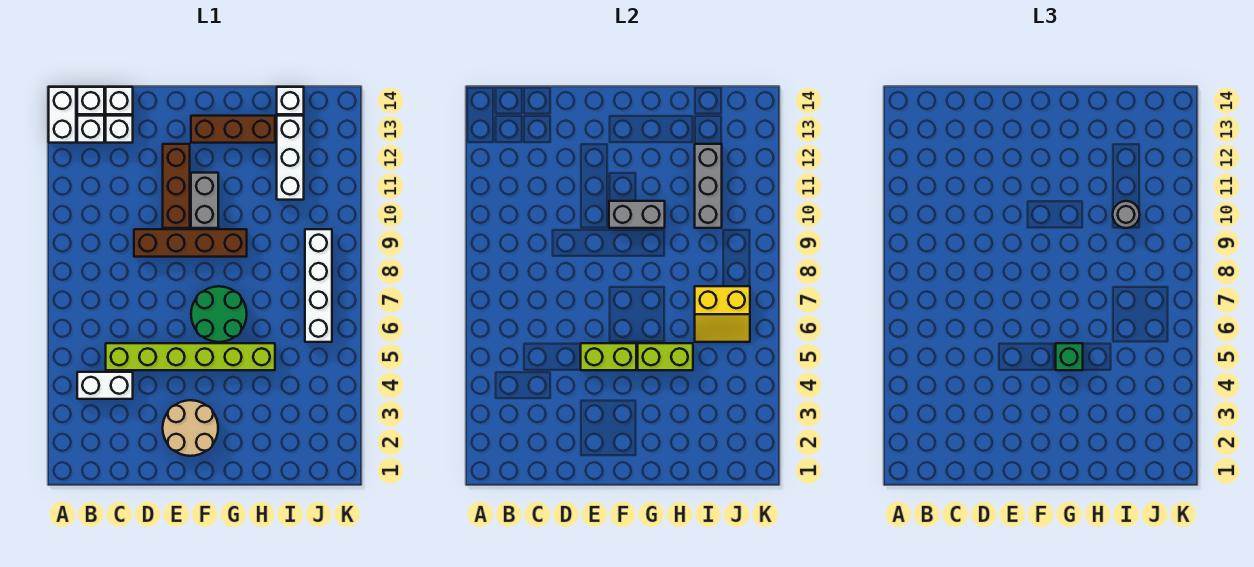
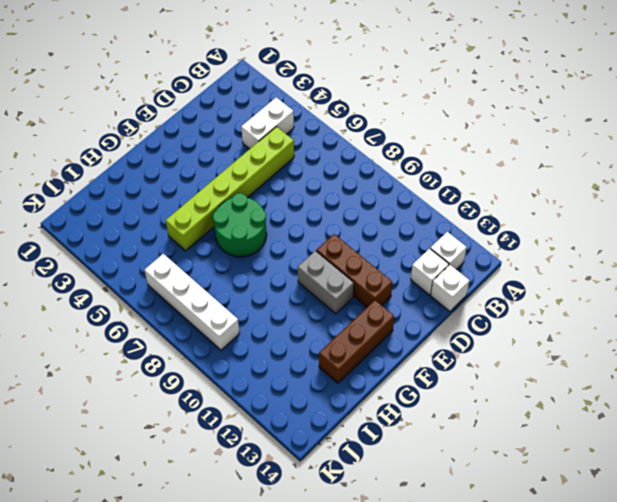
none -> white brick A13:A14 level 1
none -> white brick B14 level 1
none -> brown brick D9:G9 level 1

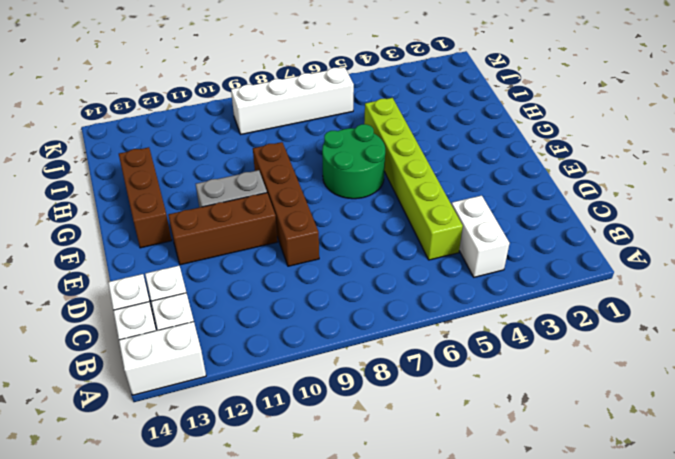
none -> tan round brick E2:F3 level 1
none -> white brick I11:I13 level 1
none -> white brick I14 level 1

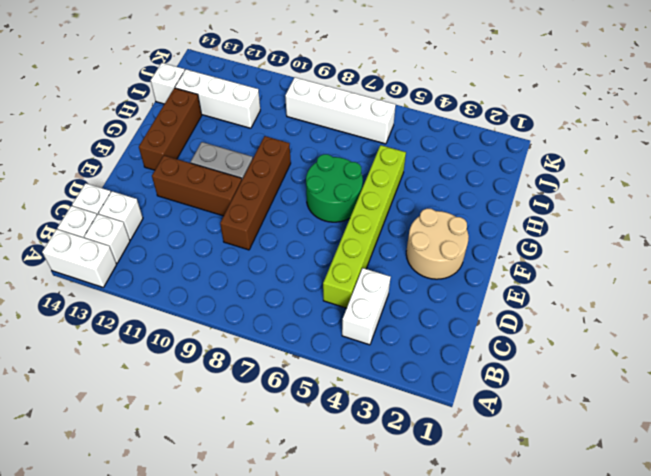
none -> lime brick E5:F5 level 2
none -> grey brick F10:G10 level 2
none -> lime brick G5:H5 level 2

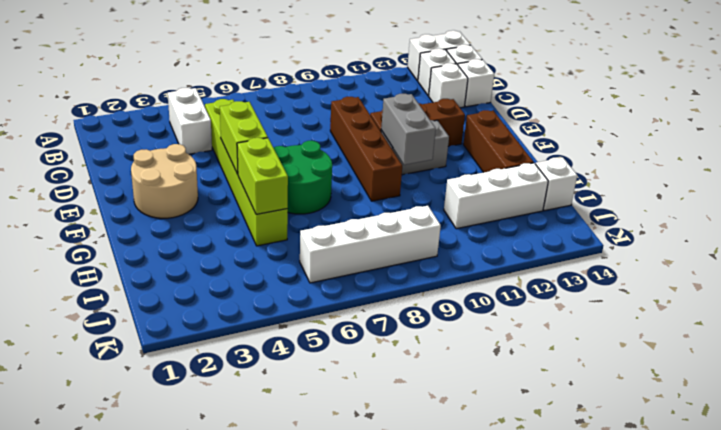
none -> yellow slope I6:J7 level 2 top 7
none -> grey brick I10:I12 level 2
none -> green brick G5 level 3

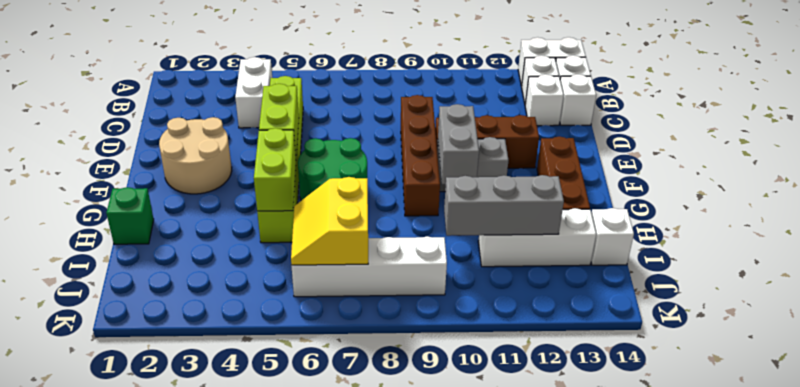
green brick H1 level 1 -> green brick G5 level 3
none -> grey round brick I10 level 3

